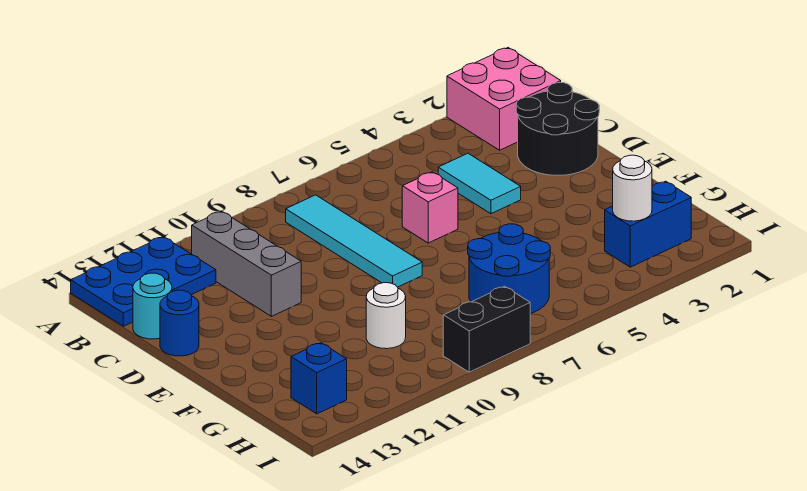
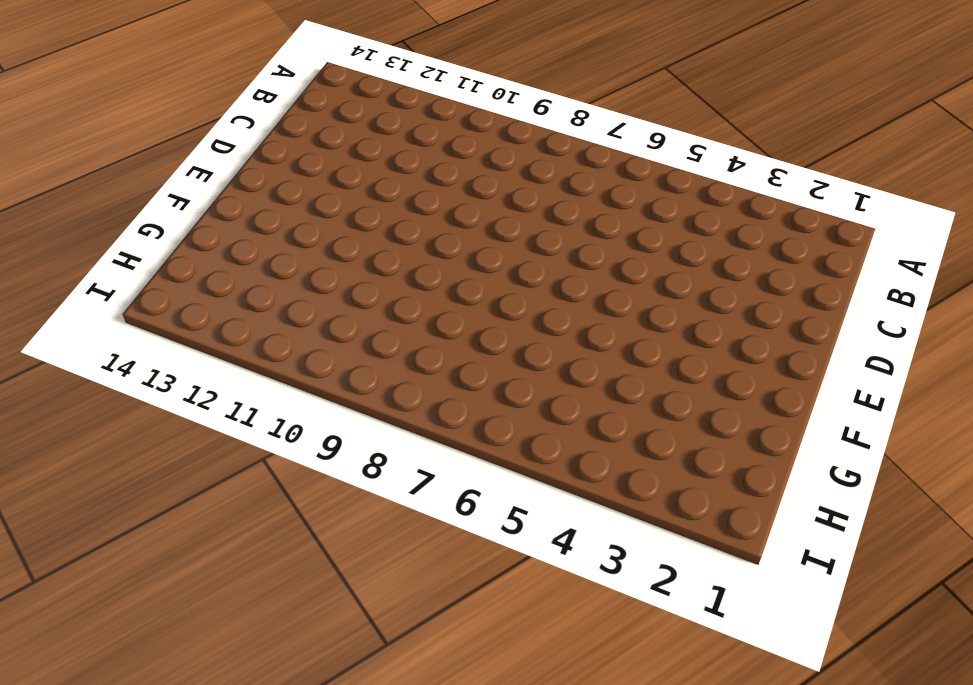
none -> pink brick A1:B2 level 1
none -> blue plate A12:B14 level 1
none -> cyan tile B8:E8 level 1

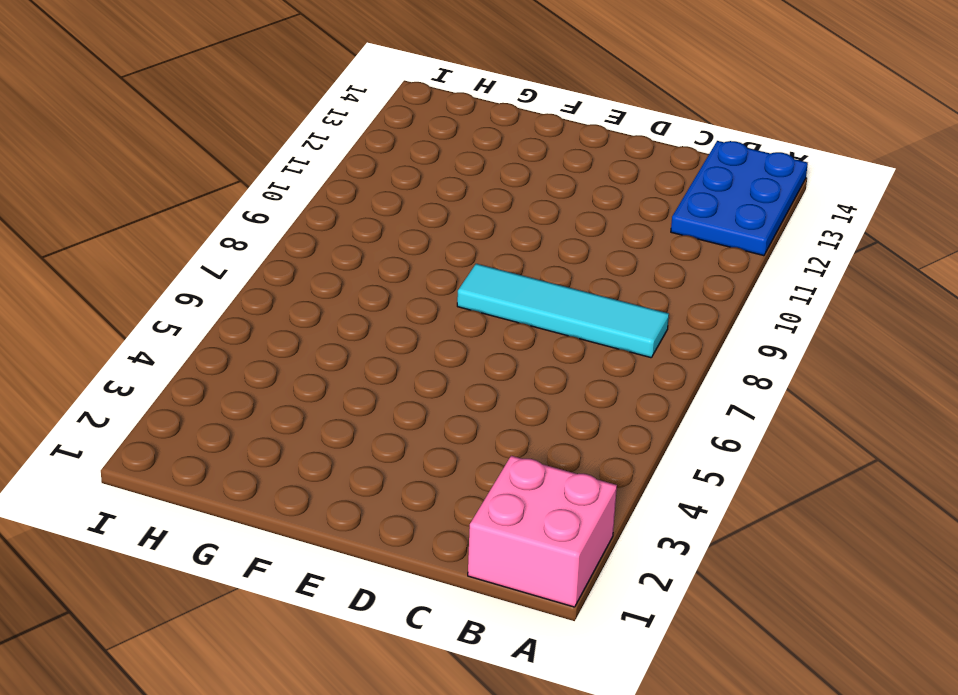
none -> grey brick B11:D11 level 1
none -> black round brick C1:D2 level 1
none -> cyan tile C4:D4 level 1

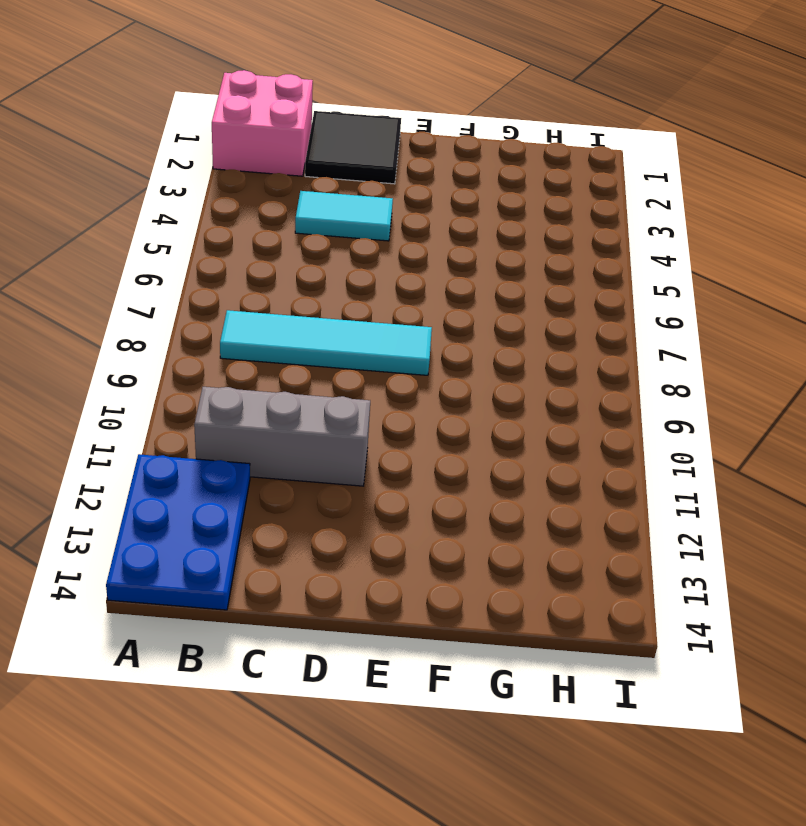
black tile C1:D2 level 1 -> black round brick C1:D2 level 1
none -> cyan round brick C14 level 1
none -> pink brick D6 level 1
none -> blue round brick D14 level 1

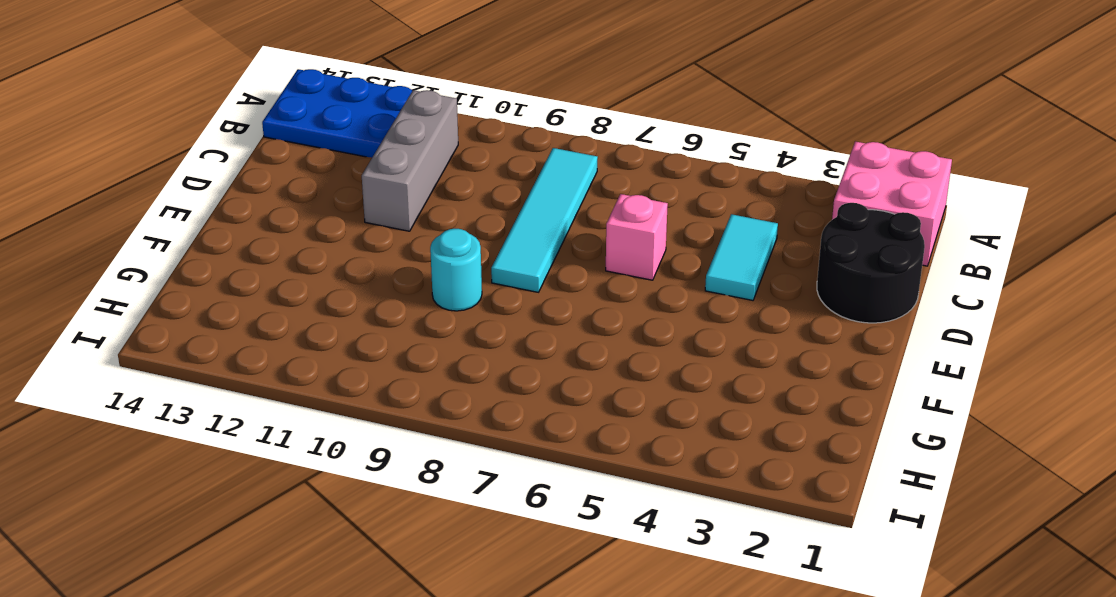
cyan round brick F9 level 1 -> cyan round brick C14 level 1
none -> blue round brick D14 level 1
none -> blue round brick G6:H7 level 1
none -> white round brick G10 level 1

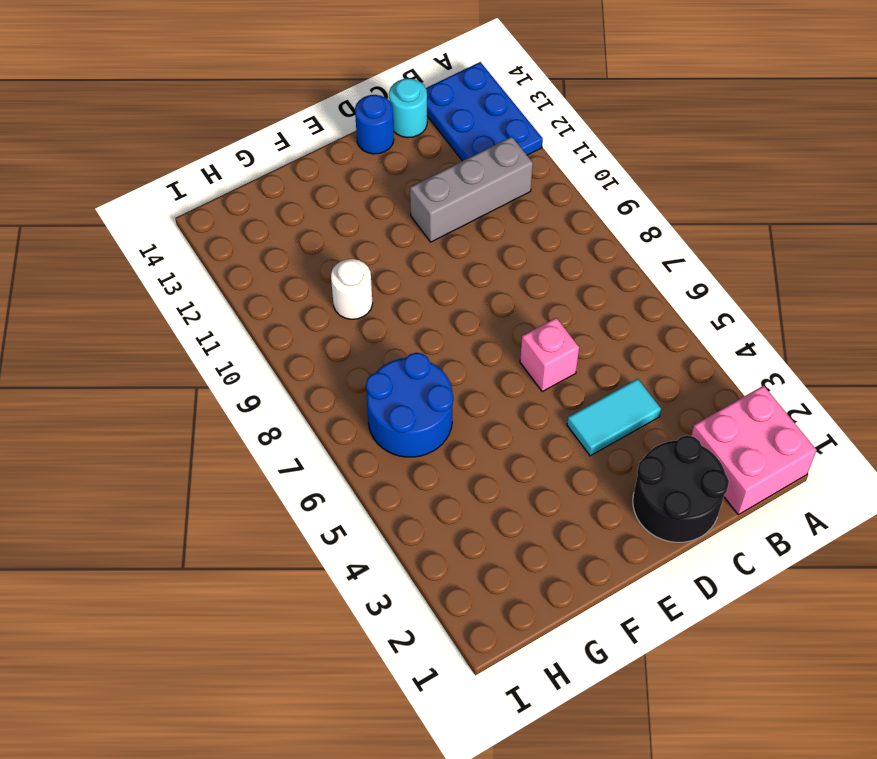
none -> cyan tile B8:E8 level 1
none -> blue brick H2:H3 level 1
none -> blue brick H13 level 1

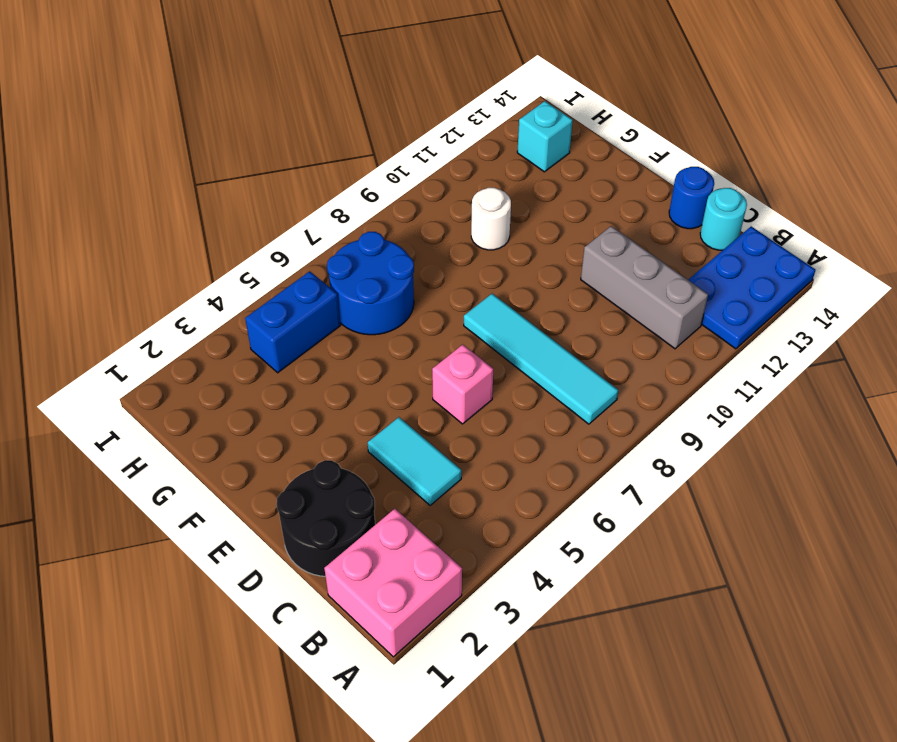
blue brick H4:H5 level 1 -> blue brick H2:H3 level 1
cyan brick H13 level 1 -> blue brick H13 level 1
none -> black brick I8:I9 level 1
none -> white round brick H3 level 2

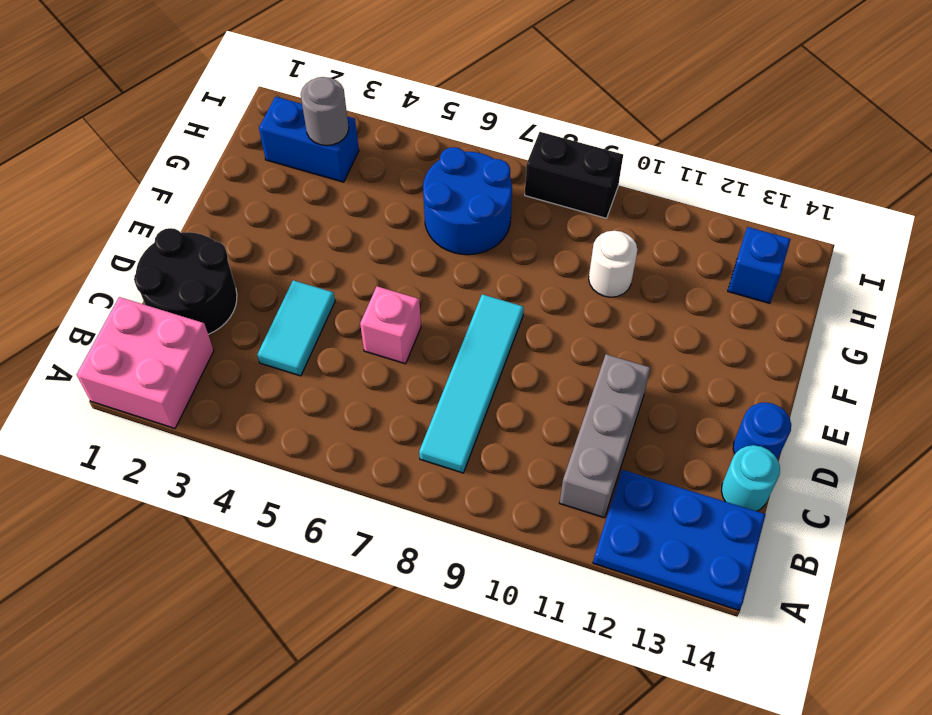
grey round brick H3 level 2 -> white round brick H3 level 2

